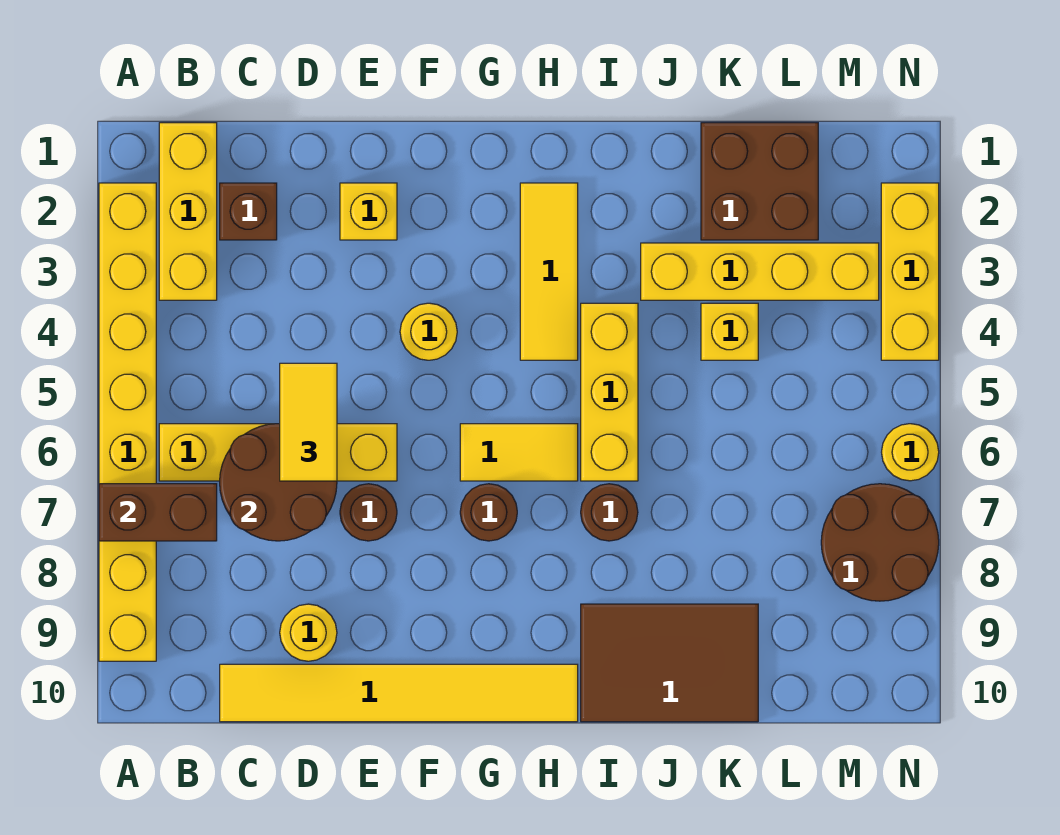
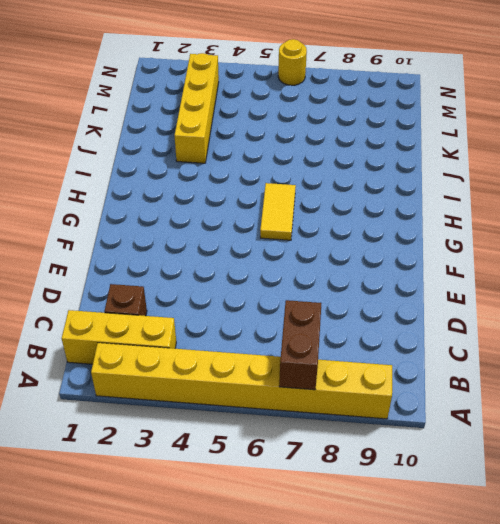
none -> yellow brick B6:E6 level 1
none -> yellow tile C10:H10 level 1
none -> yellow round brick D9 level 1

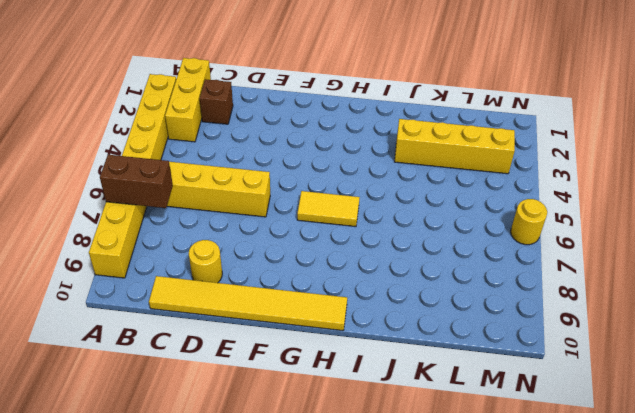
none -> yellow brick E2 level 1
none -> brown round brick E7 level 1
none -> yellow round brick F4 level 1

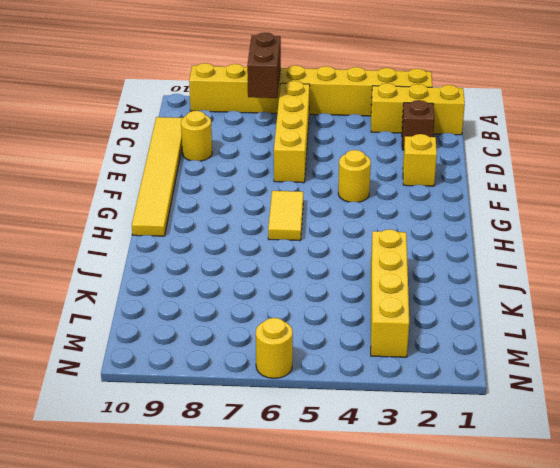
none -> brown round brick E7 level 1
none -> brown round brick G7 level 1
none -> yellow tile H2:H4 level 1

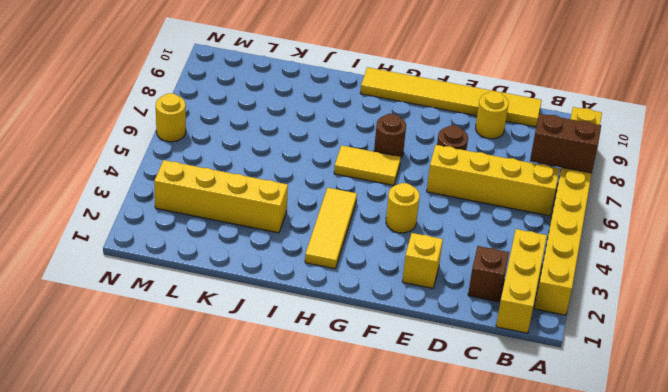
none -> yellow brick I4:I6 level 1
none -> brown round brick I7 level 1
none -> brown tile I9:K10 level 1

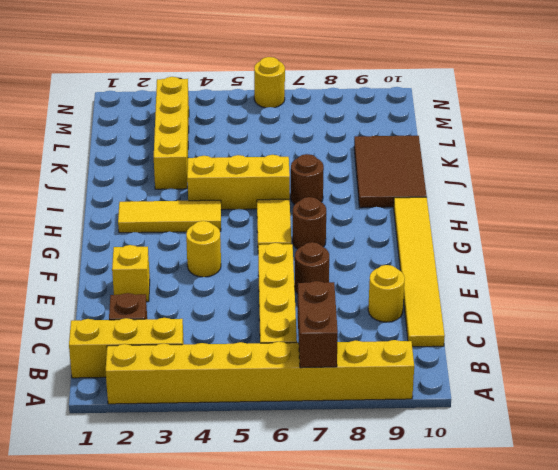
none -> brown brick K1:L2 level 1
none -> yellow brick K4 level 1
none -> brown round brick M7:N8 level 1

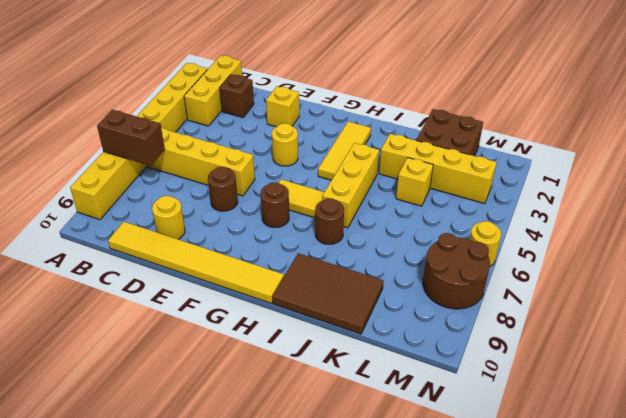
none -> yellow brick N2:N4 level 1
none -> brown round brick C6:D7 level 2
none -> yellow tile D5:D6 level 3

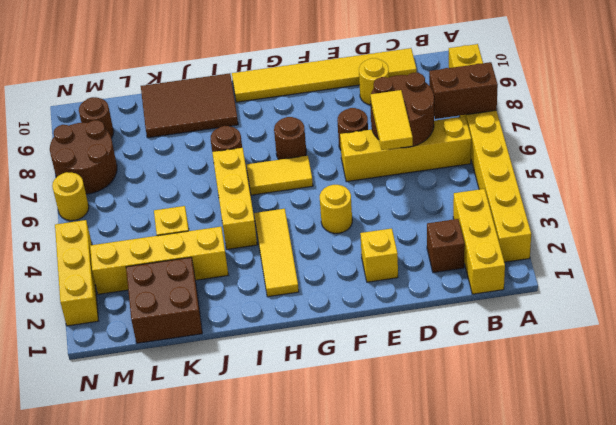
brown round brick M9 level 1 -> none

